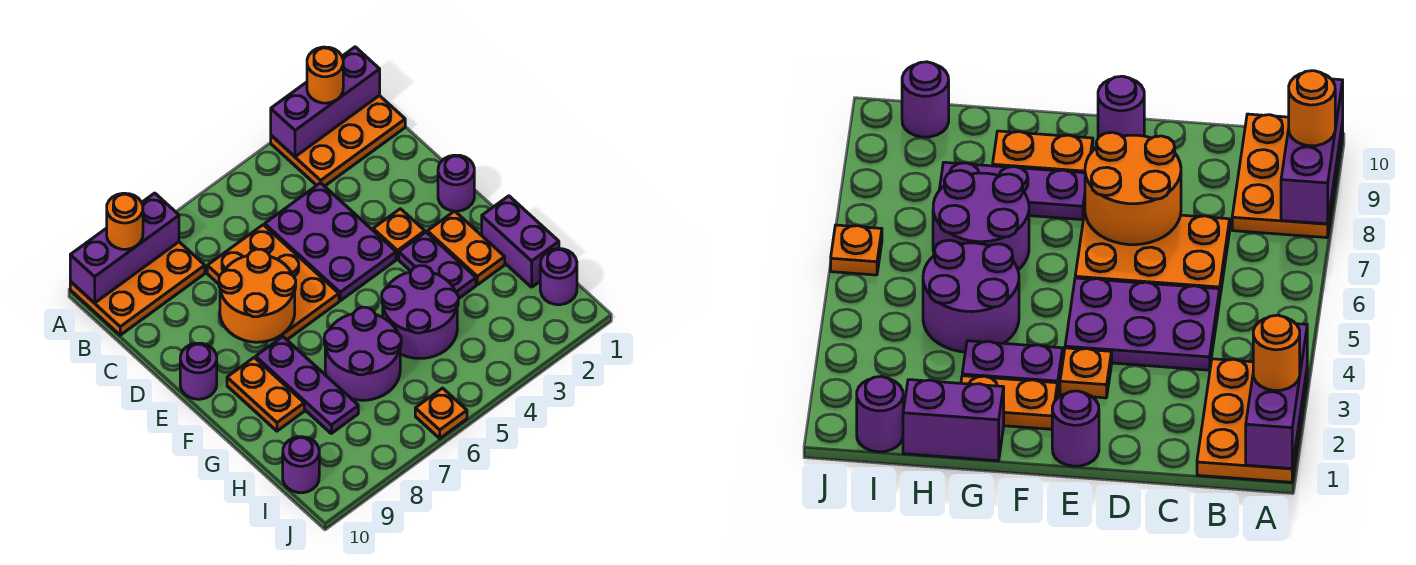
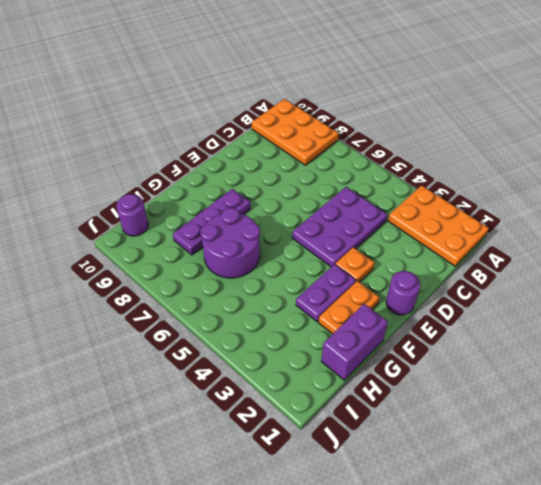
none -> orange plate C6:E7 level 1
none -> purple round brick E10 level 1
none -> orange plate F9:G9 level 1

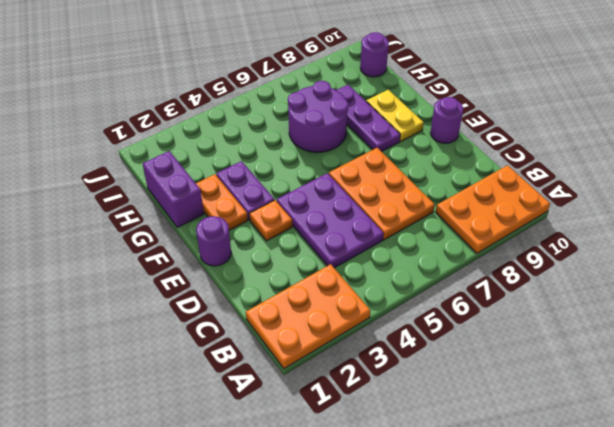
yellow plate F9:G9 level 1 -> orange plate F9:G9 level 1
none -> purple round brick G4:H5 level 1
none -> purple round brick I1 level 1
none -> orange plate J6 level 1

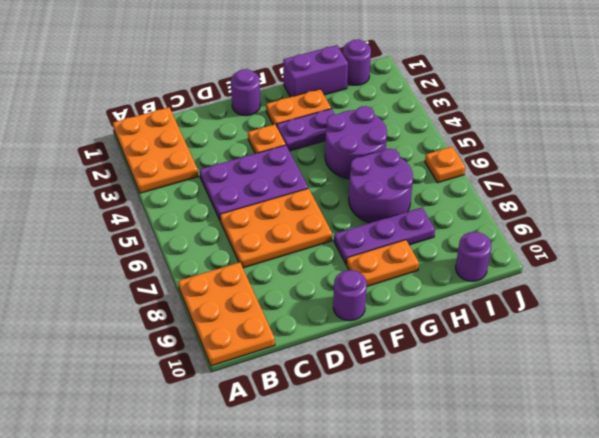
none -> purple brick A1:A3 level 2
none -> purple brick A8:A10 level 2
none -> orange round brick D7:E8 level 2

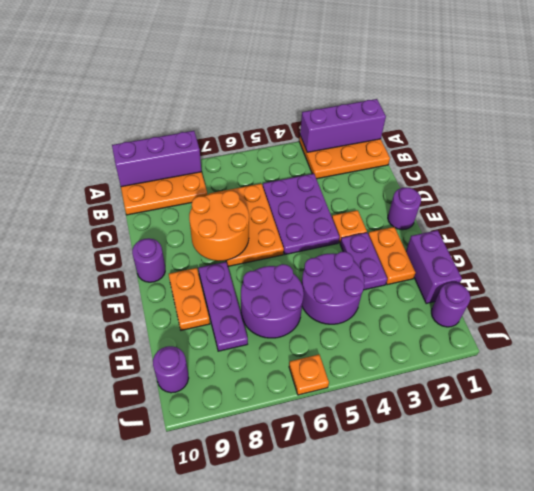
none -> orange round brick A2 level 3
none -> orange round brick A9 level 3

